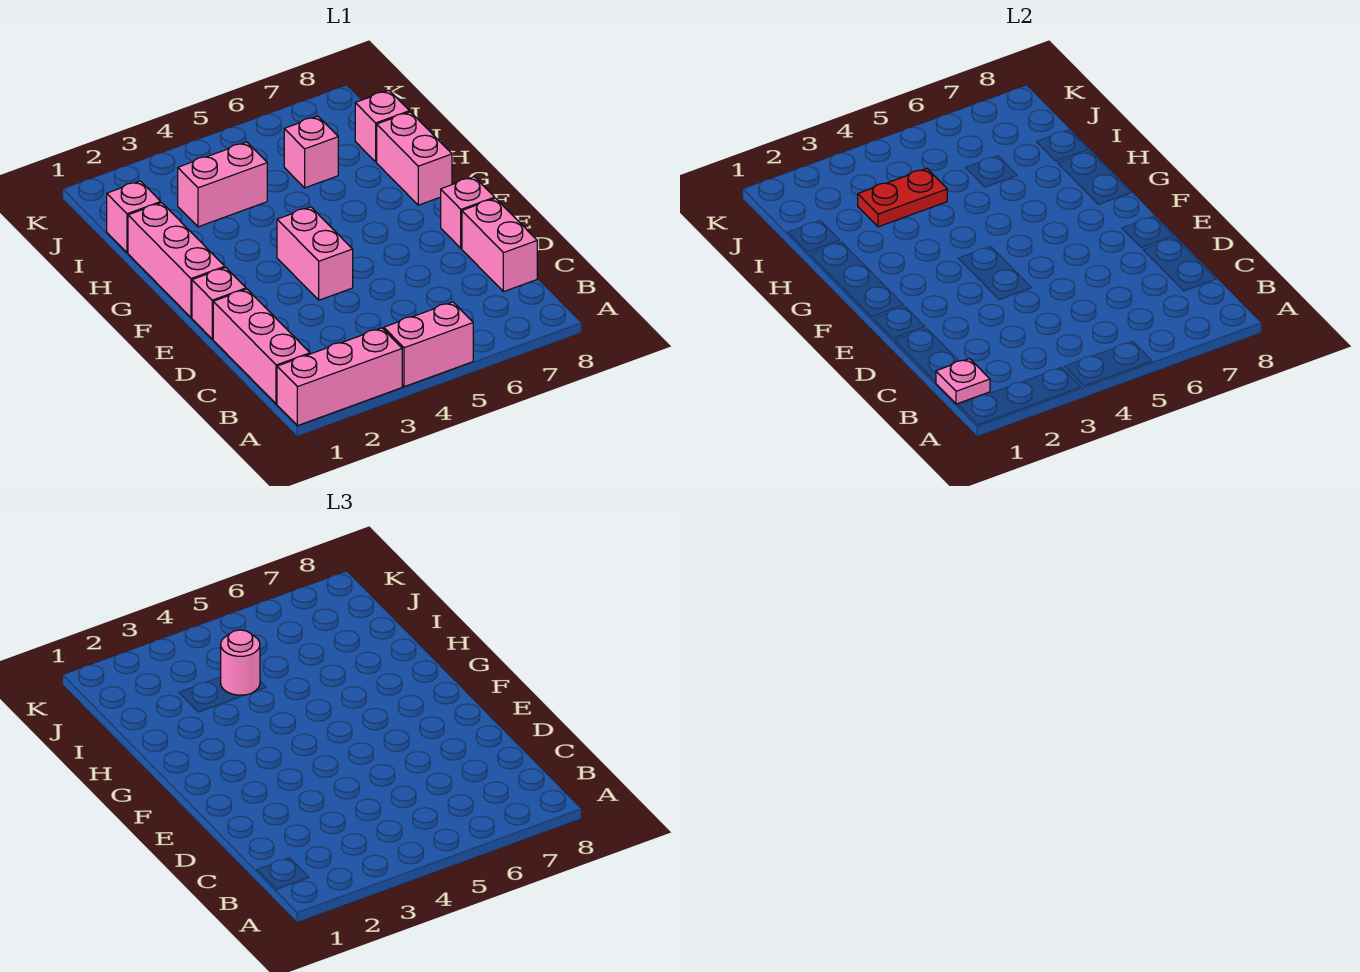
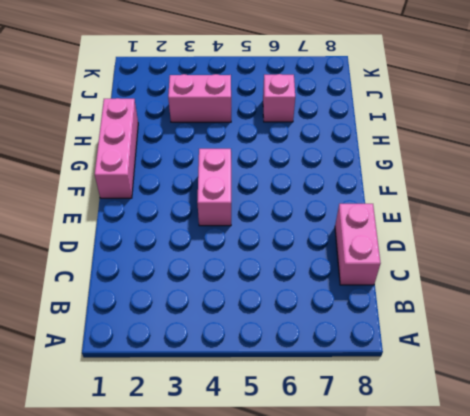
none -> pink brick A1:A3 level 1
none -> pink brick A4:A5 level 1
none -> pink brick B1:D1 level 1

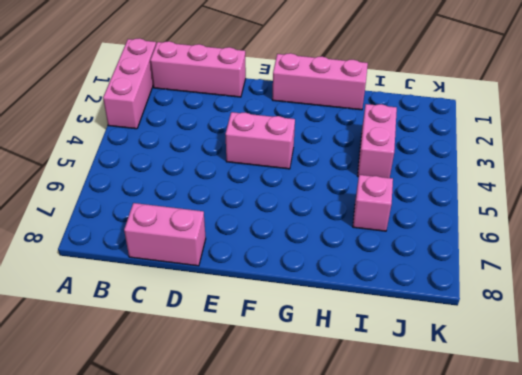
none -> pink brick A4:A5 level 1
none -> pink brick E1 level 1
none -> pink brick E8 level 1

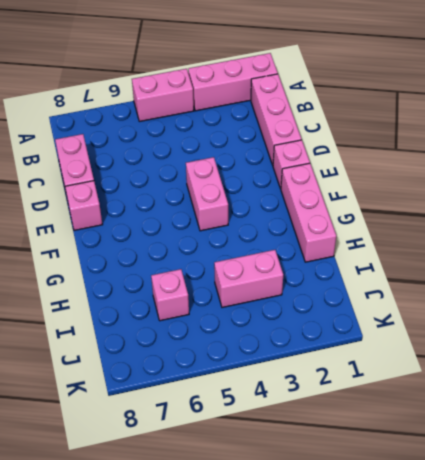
none -> pink brick G8:H8 level 1
none -> pink brick I1 level 1
none -> pink brick I8 level 1

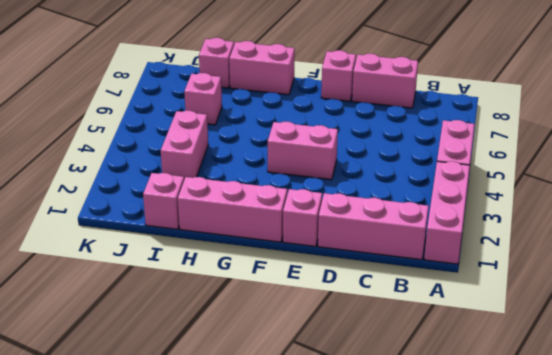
none -> pink plate B1 level 2
none -> red plate I3:I4 level 2
none -> pink round brick I4 level 3

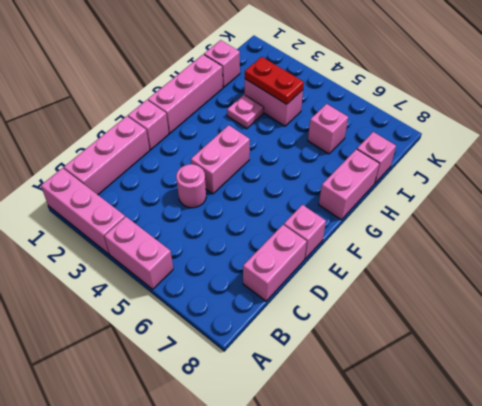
pink round brick D4 level 1 -> pink round brick I4 level 3
pink plate H3 level 1 -> pink plate B1 level 2

